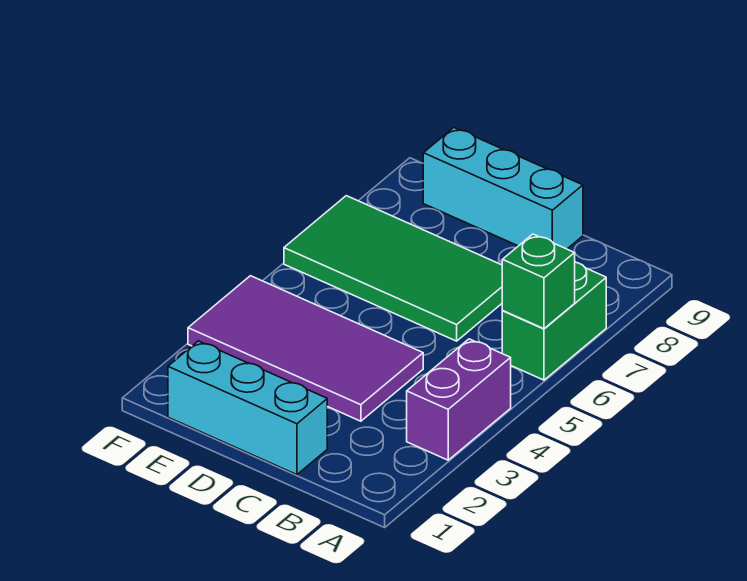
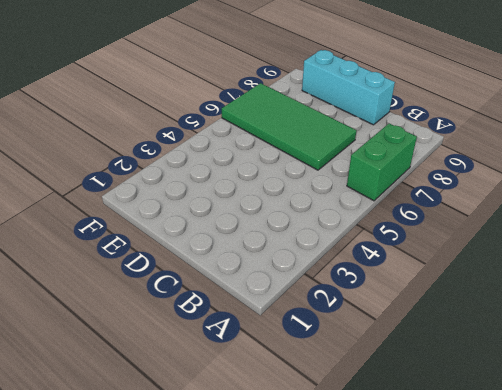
none -> purple brick A3:A4 level 1
none -> cyan brick C1:E1 level 1

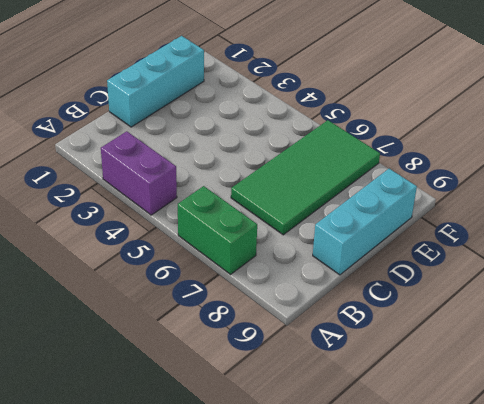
none -> purple tile C3:F4 level 1
none -> green brick A6 level 2

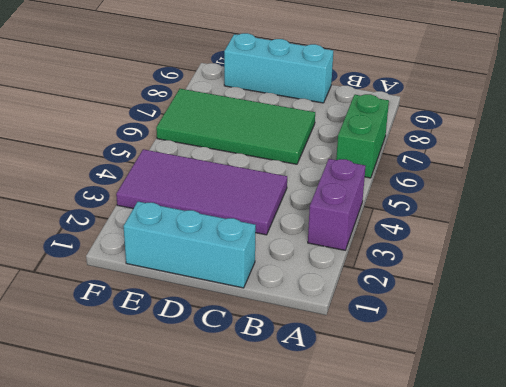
none -> green brick A6 level 2

